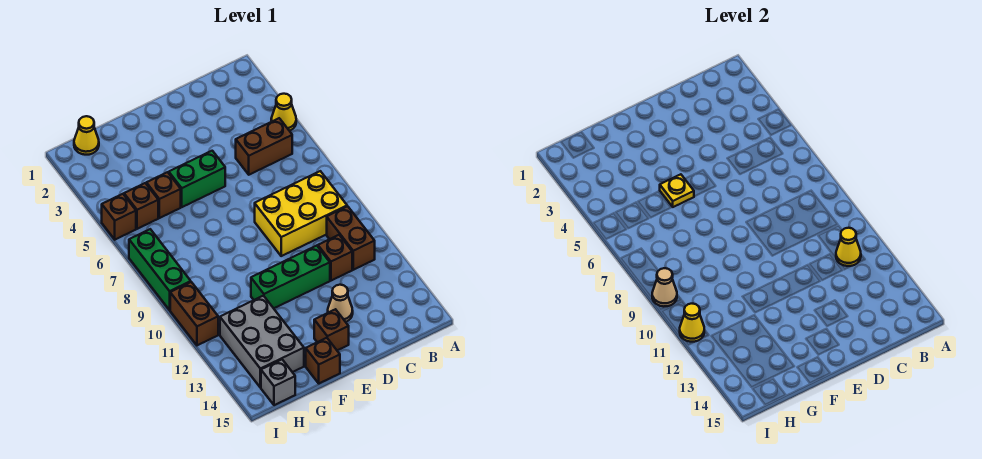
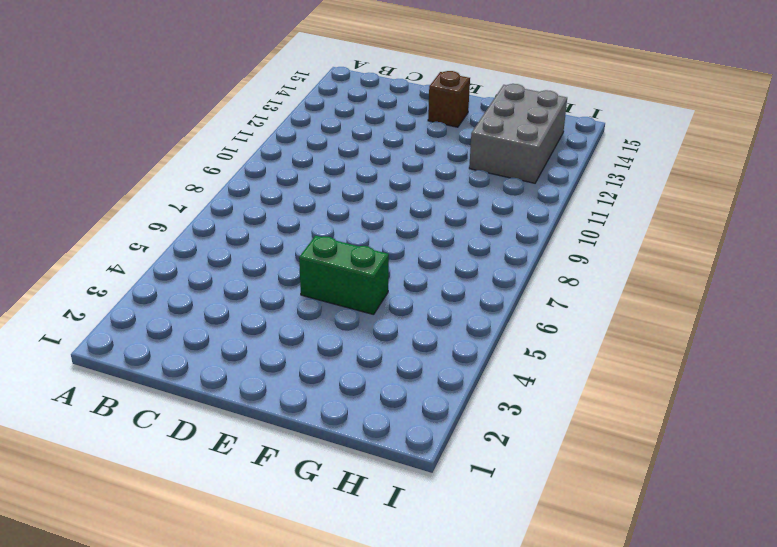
none -> yellow cone A4 level 1
none -> brown brick B5:C5 level 1
none -> yellow brick B8:D9 level 1

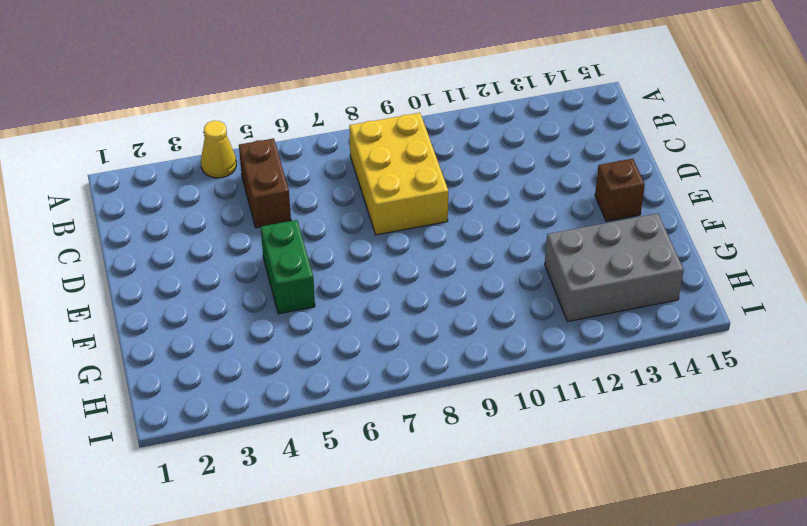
none -> brown brick B10:B11 level 1
none -> brown brick C11 level 1
none -> green brick D11:F11 level 1

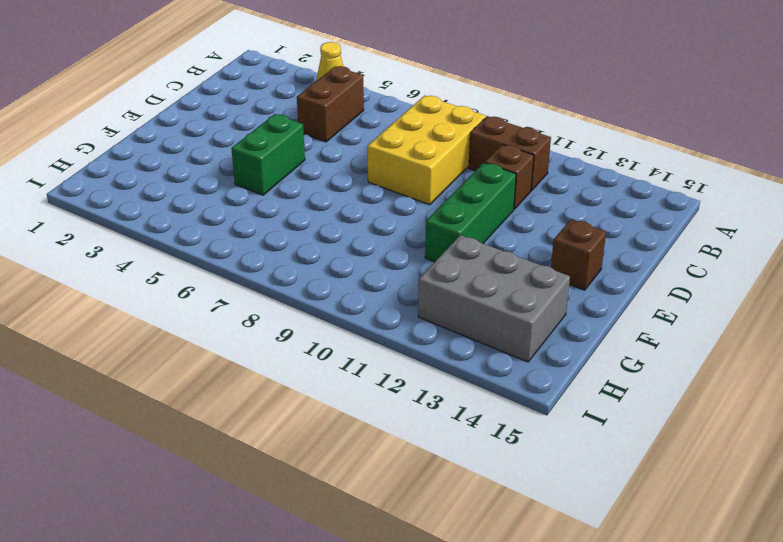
none -> tan cone D13 level 1
none -> brown brick F15 level 1
none -> brown brick G5 level 1

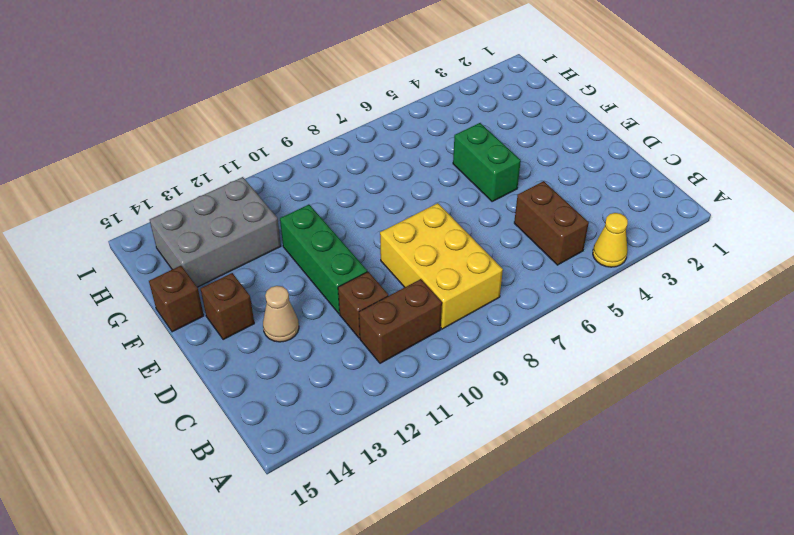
none -> brown brick G5 level 1
none -> yellow cone H1 level 1
none -> brown brick H5 level 1

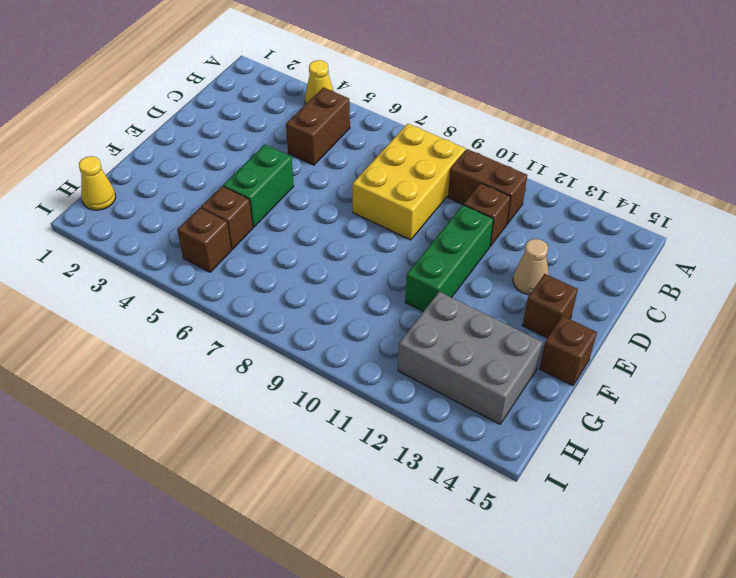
none -> grey brick H15 level 1
none -> brown brick I5 level 1
none -> green brick I7:I9 level 1

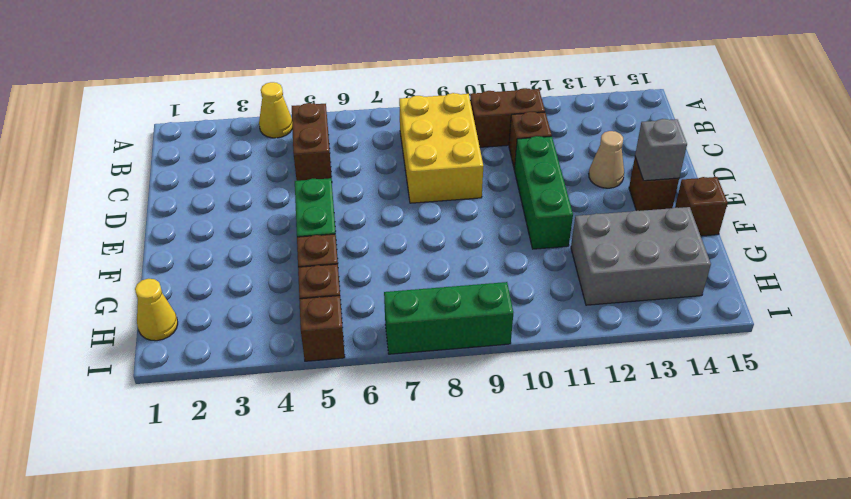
grey brick E14 level 2 -> grey brick H15 level 1
none -> brown brick I10:I11 level 1
none -> yellow cone B11 level 2
none -> yellow plate F5 level 2

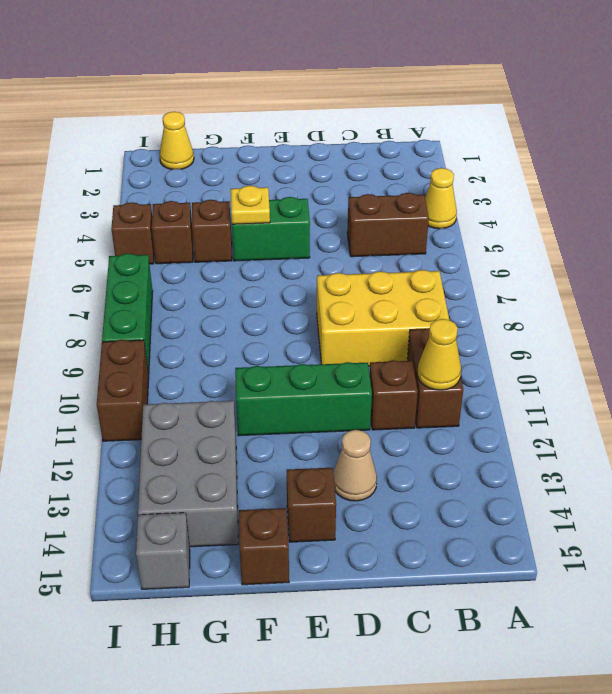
none -> tan cone I9 level 2
none -> yellow cone I11 level 2

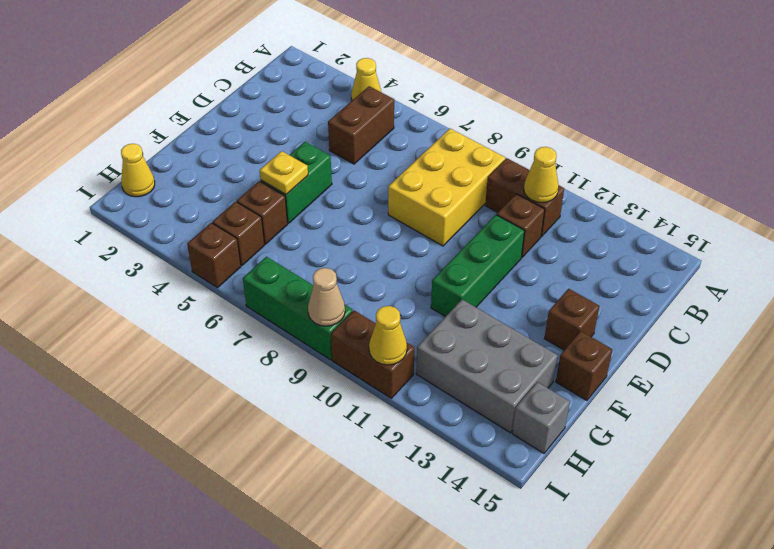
none -> tan cone D13 level 1

